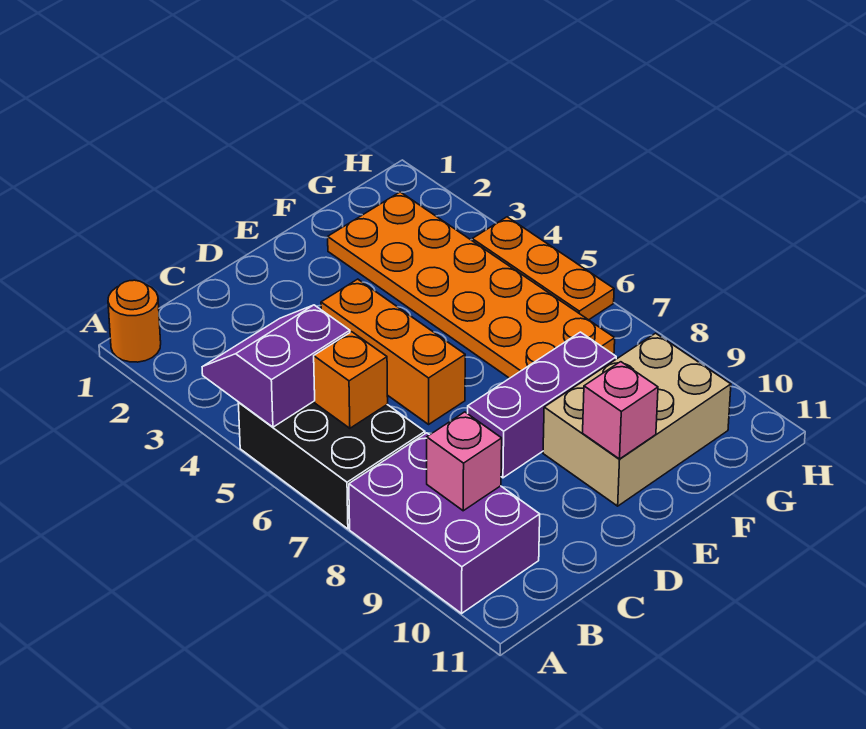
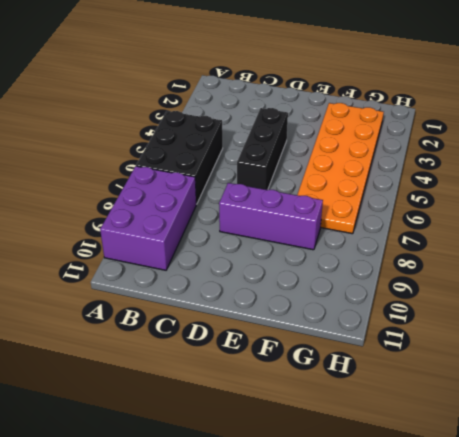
black brick D4:D6 level 1 -> orange brick D4:D6 level 1
none -> orange round brick A1 level 1
none -> tan brick E9:G10 level 1
none -> orange plate H4:H6 level 1

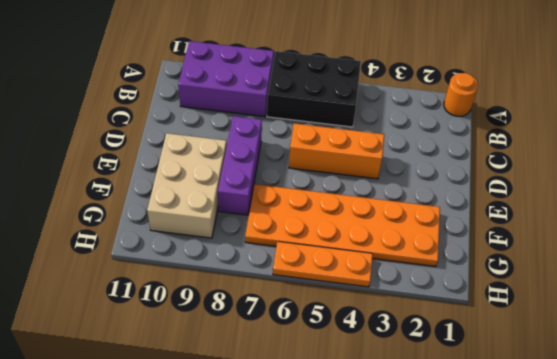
none -> purple slope A4:B5 level 2 top 5
none -> orange brick B6 level 2
none -> pink brick B9 level 2

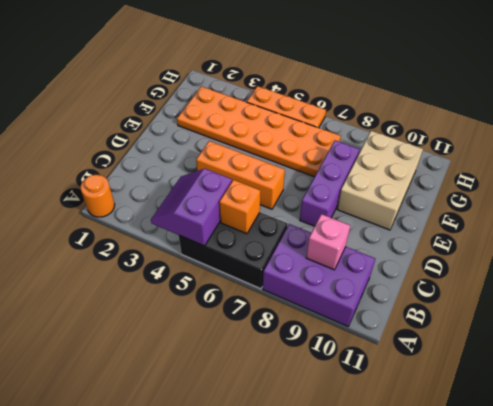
none -> pink brick E10 level 2

